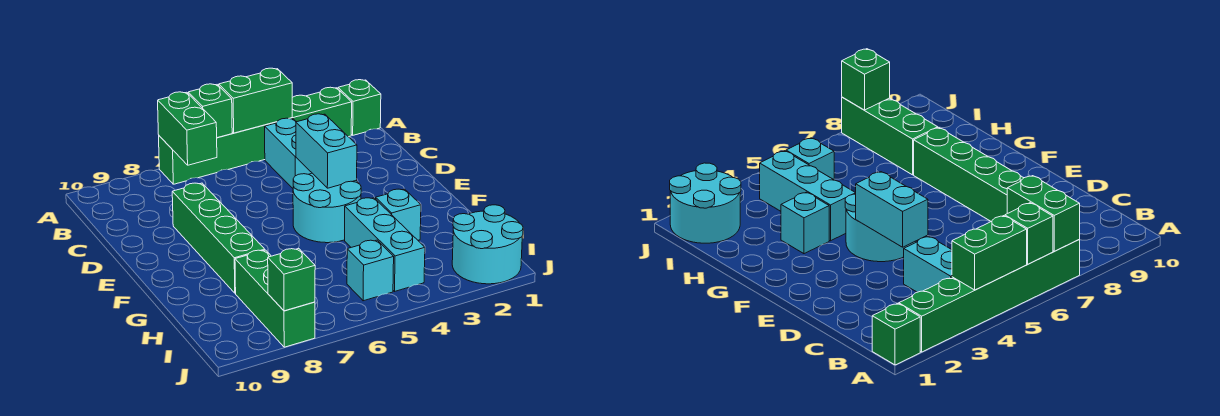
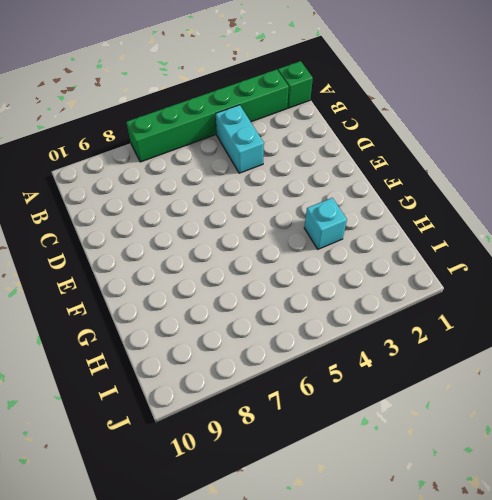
none -> green brick D8:G8 level 1
none -> cyan round brick E4:F5 level 1
none -> cyan brick G4:I4 level 1

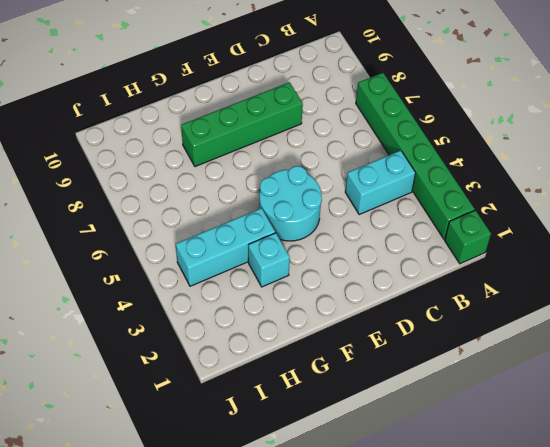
none -> green brick H8:J8 level 1
none -> cyan round brick I1:J2 level 1
none -> cyan brick I5 level 1

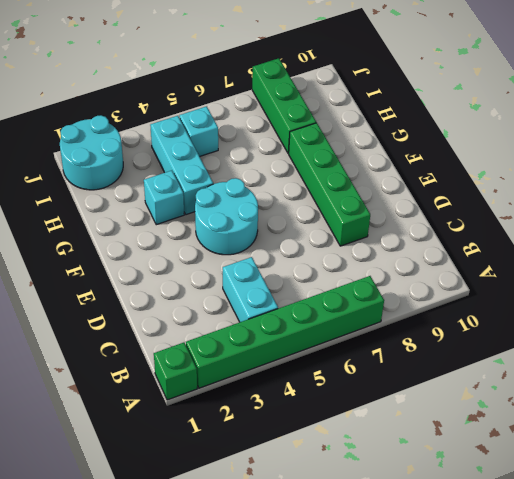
none -> green brick A4:A5 level 2
none -> green brick A6 level 2
none -> green brick A7:B7 level 2

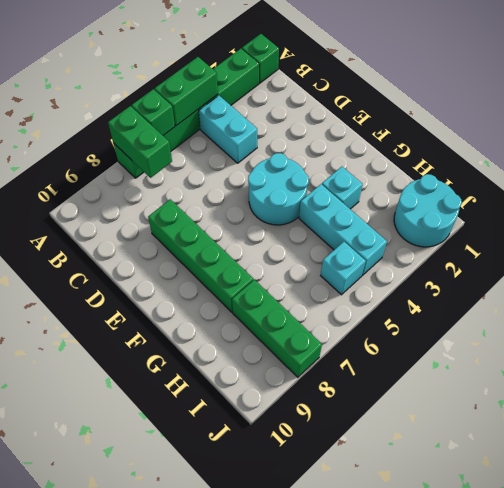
none -> cyan brick D4:E4 level 2
none -> green brick J8 level 2

